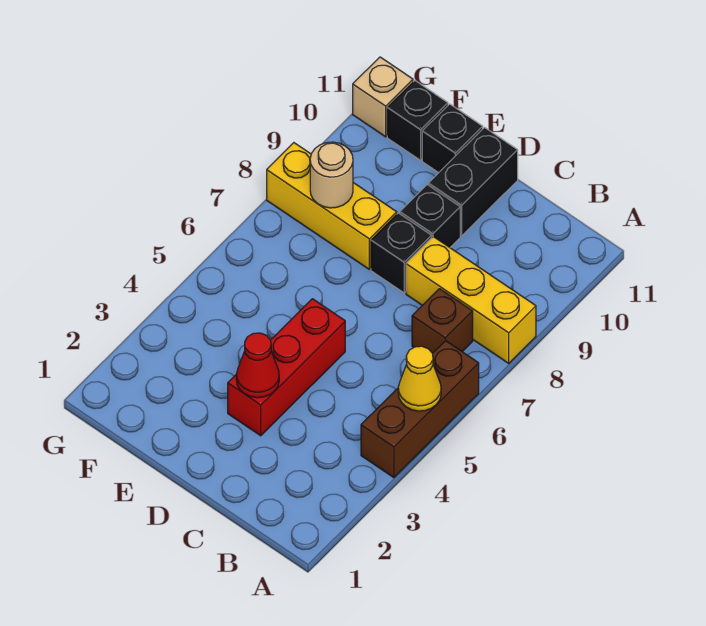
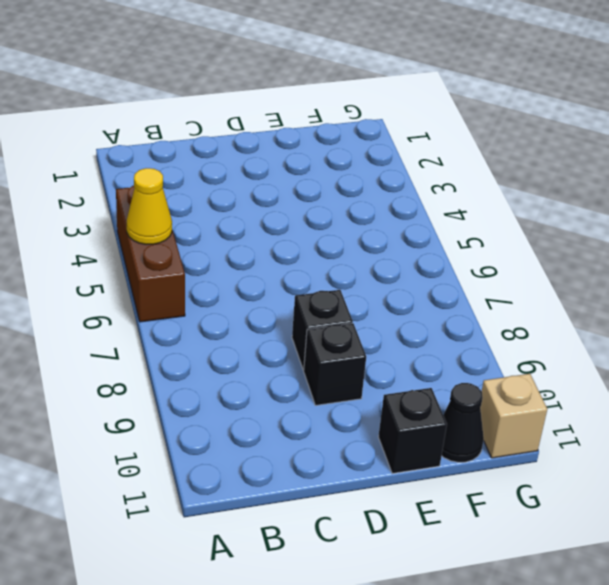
black cone F11 level 1 -> black brick F11 level 1
none -> yellow brick A8:C8 level 1
none -> brown brick B7 level 1
none -> red brick D3:D5 level 1

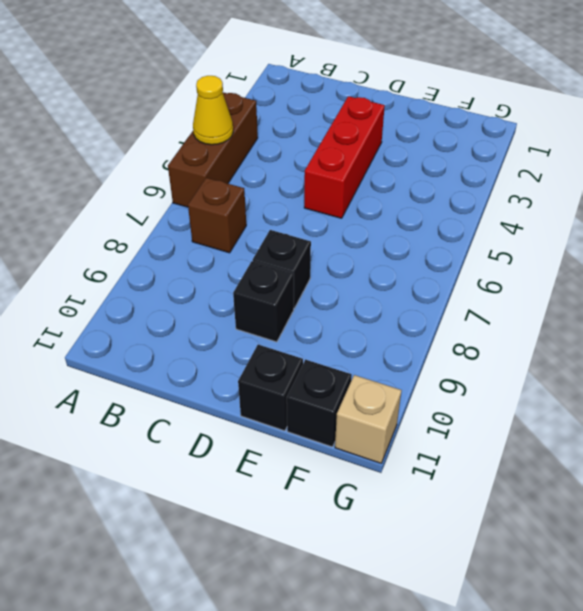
none -> yellow brick A8:C8 level 1
none -> black brick D10:D11 level 1
none -> yellow brick E8:G8 level 1

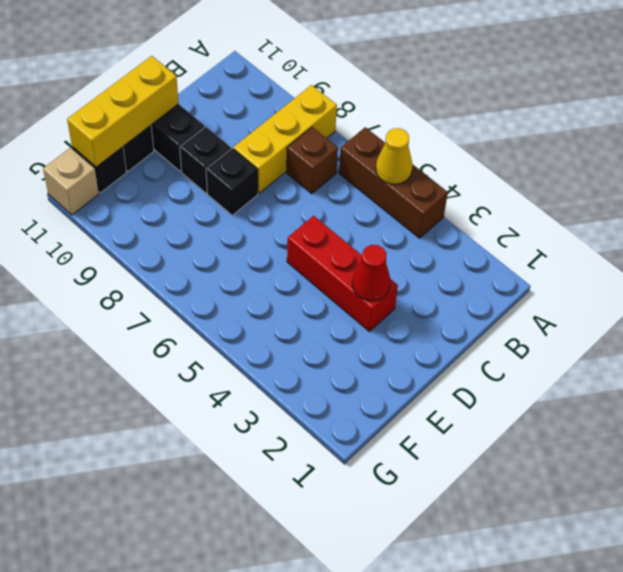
yellow brick D11:F11 level 2 -> yellow brick E8:G8 level 1
none -> tan round brick F8 level 2

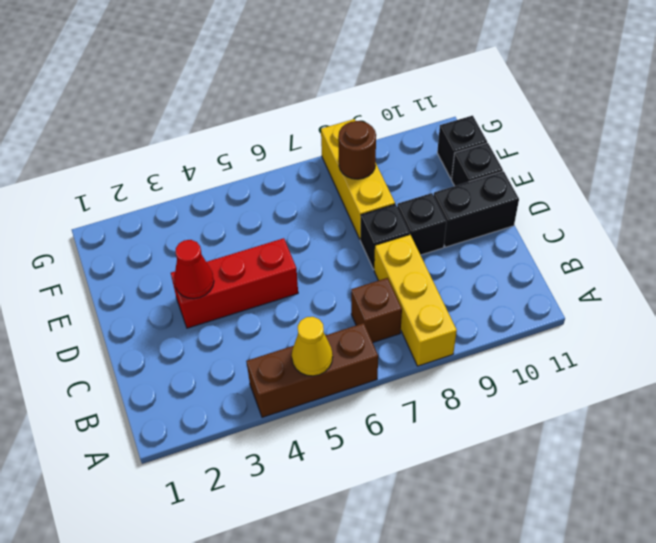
brown round brick F8 level 2 -> tan round brick F8 level 2
none -> tan brick G11 level 1

